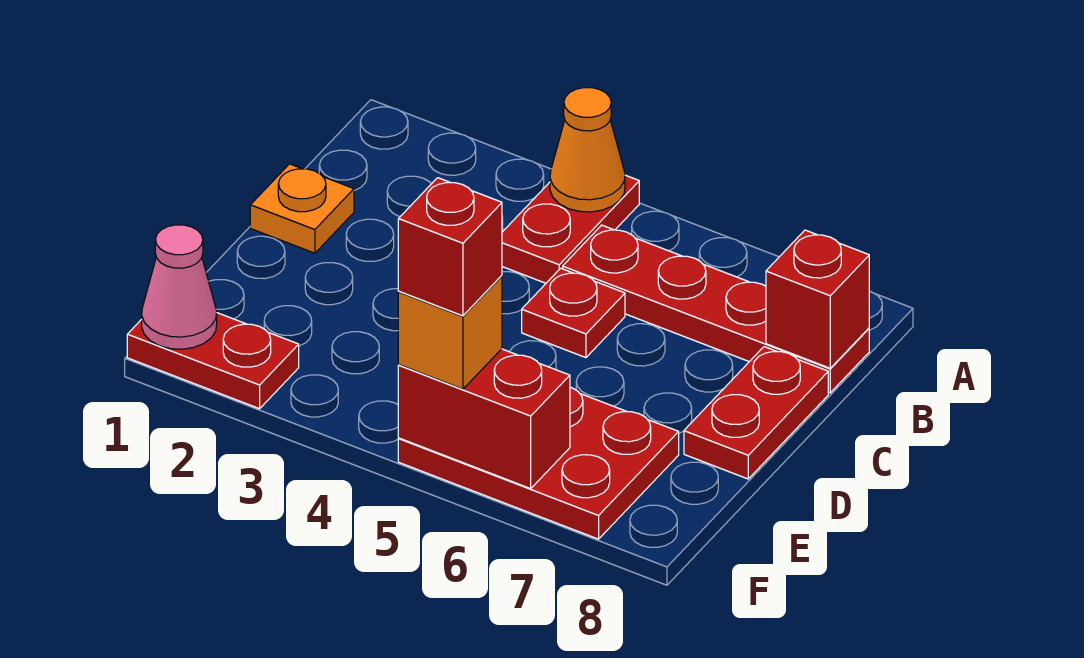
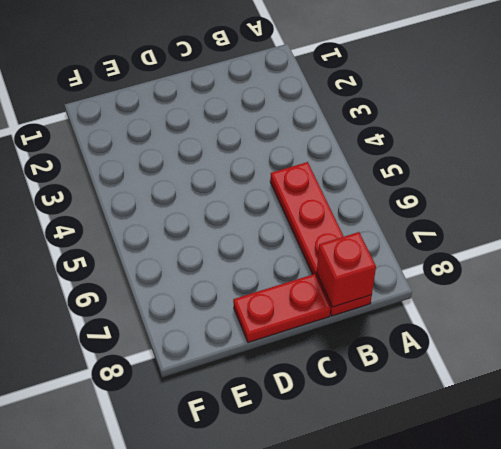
none -> red plate A4:B4 level 1
none -> orange plate C1 level 1
none -> red plate C5 level 1

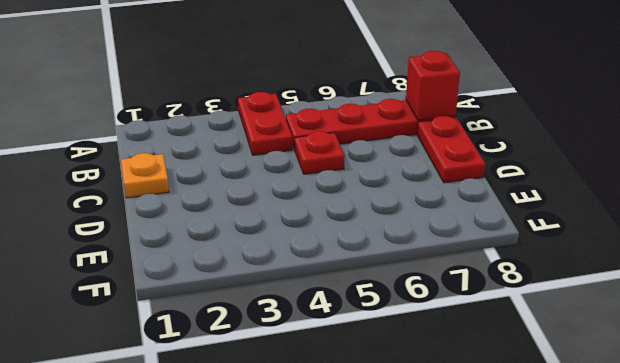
none -> red plate E5:F7 level 1
none -> red plate F1:F2 level 1
none -> orange cone A4 level 2

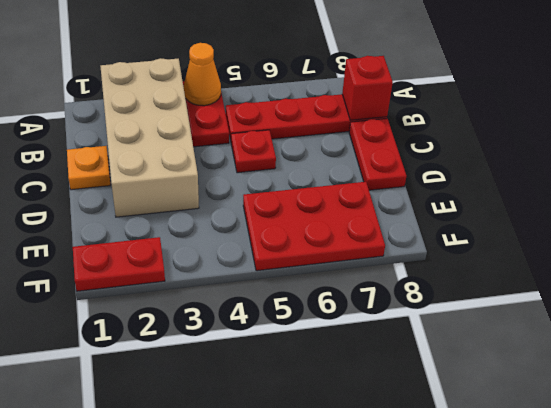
tan brick A2:D3 level 1 -> none
none -> pink cone F1 level 2
none -> red brick F5:F6 level 2
none -> orange brick F5 level 3

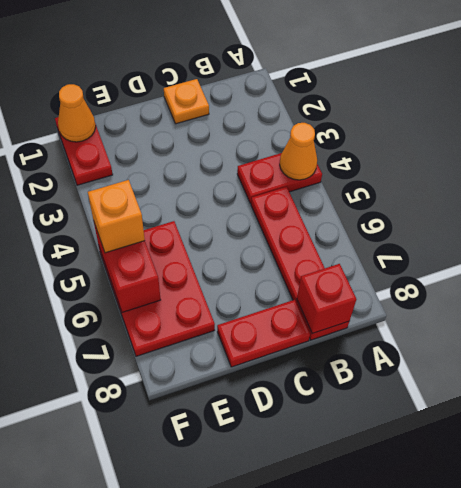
orange cone F1 level 2 -> pink cone F1 level 2
none -> red plate C5 level 1
none -> red brick F5 level 4

